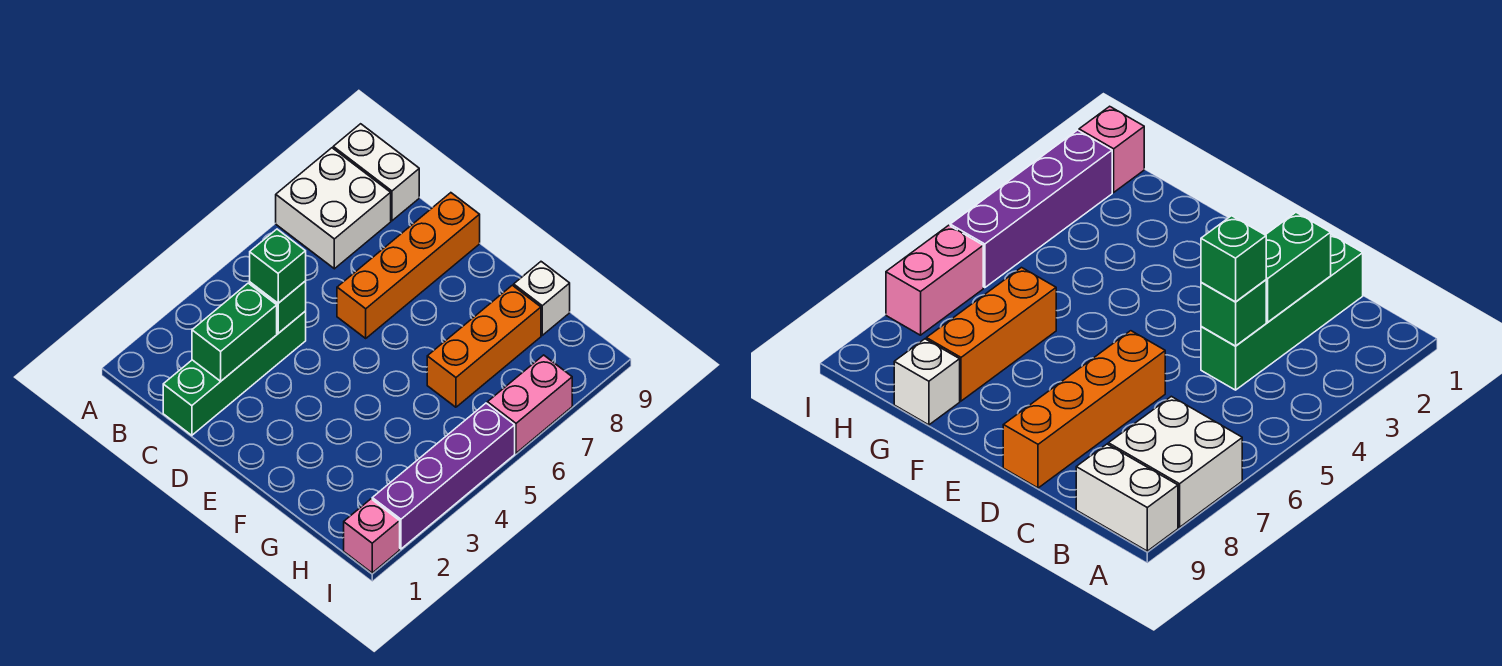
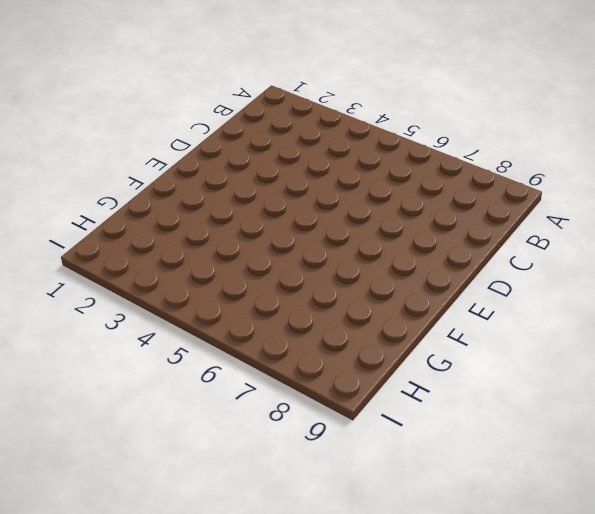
none -> white brick A7:B8 level 1
none -> white brick A9:B9 level 1
none -> green brick C1:C4 level 1

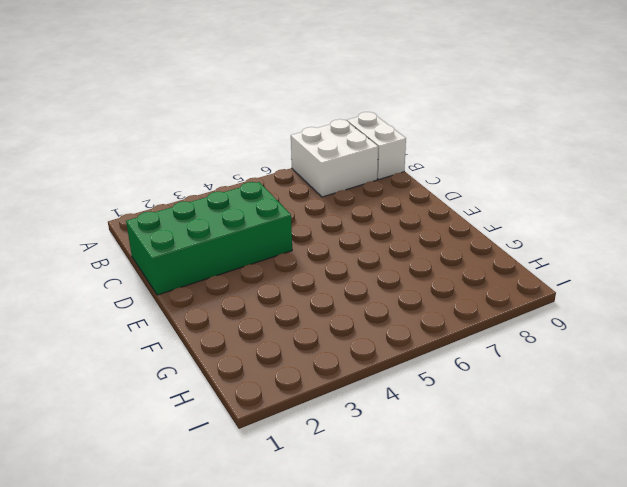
green brick C1:D4 level 1 -> green brick C1:C4 level 1
none -> orange brick D6:D9 level 1
none -> orange brick G6:G8 level 1
none -> white brick G9 level 1

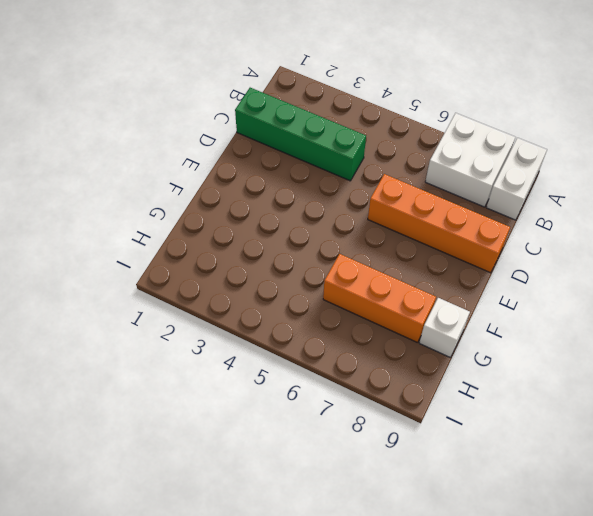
none -> pink brick I1 level 1
none -> purple brick I2:I5 level 1
none -> pink brick I6:I7 level 1

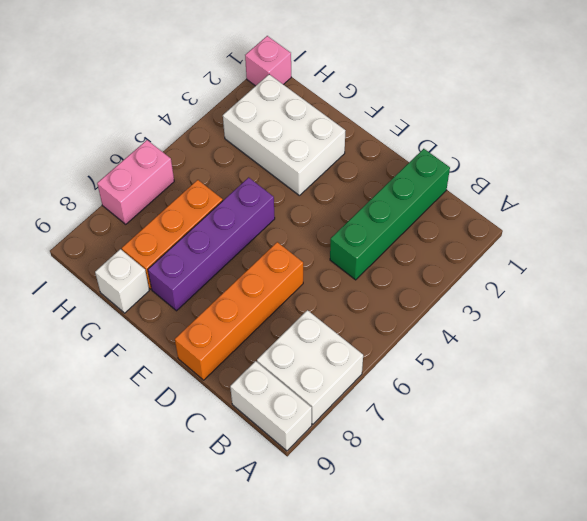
white brick F2:H3 level 1 -> none
purple brick F5:F8 level 1 -> purple brick I2:I5 level 1
none -> green brick C2:C3 level 2
none -> green brick C4 level 2
none -> green brick C4 level 3

